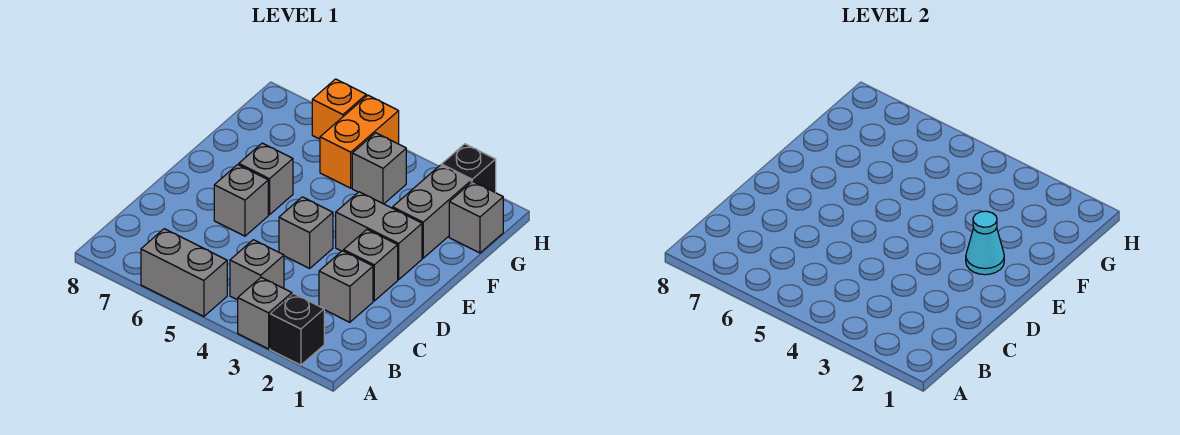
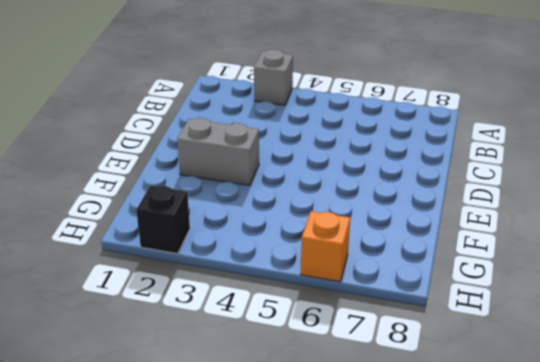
none -> black brick A2 level 1
none -> grey brick A5:A6 level 1
none -> grey brick B4 level 1

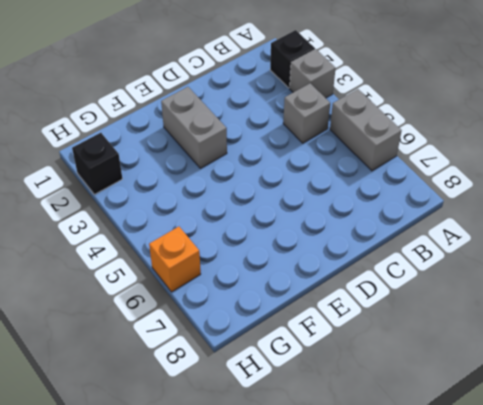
none -> grey brick C2 level 1
none -> grey brick D2 level 1
none -> grey brick D4 level 1

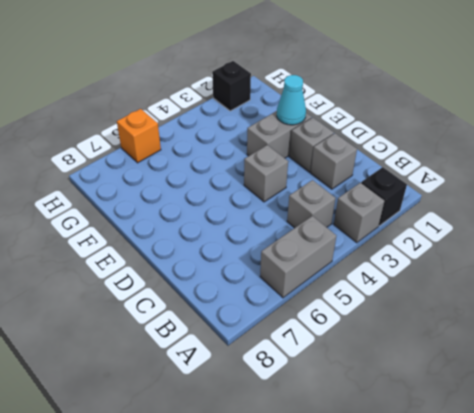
none -> grey brick D6 level 1
none -> grey brick E6 level 1
none -> grey brick F2:G2 level 1

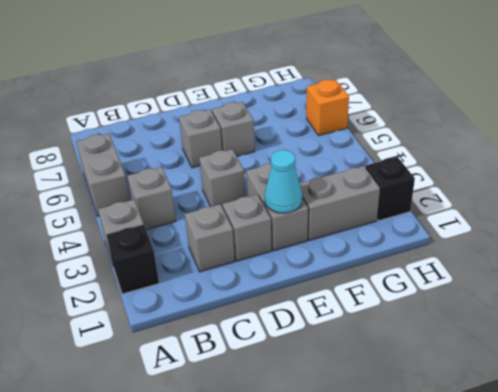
none -> grey brick G1 level 1
none -> grey brick G4 level 1
none -> orange brick G5:H5 level 1

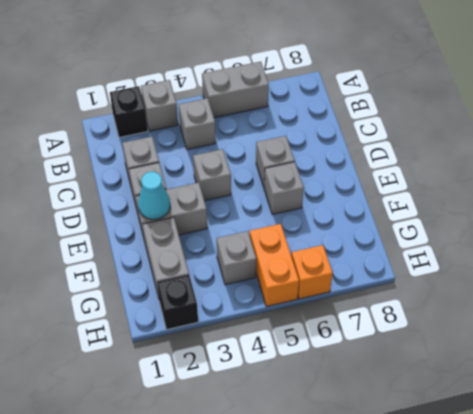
none -> grey brick G1 level 1

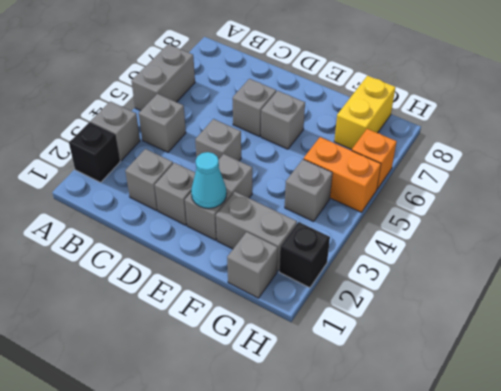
yellow brick G7:G8 level 1 -> none

